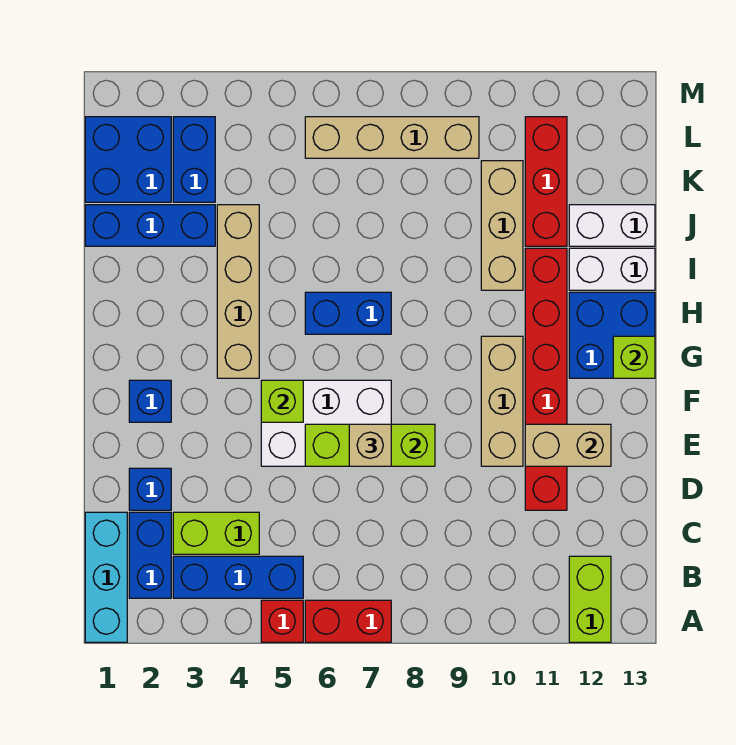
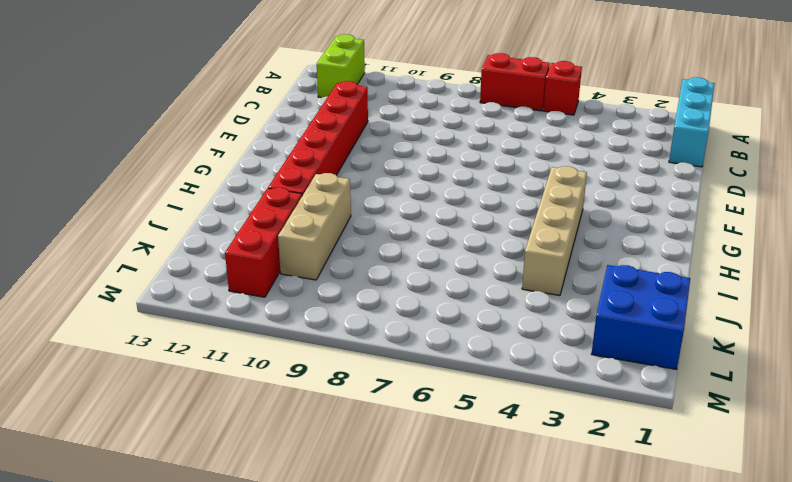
none -> blue brick B2:C2 level 1
none -> blue brick B3:B5 level 1
none -> lime brick C3:C4 level 1

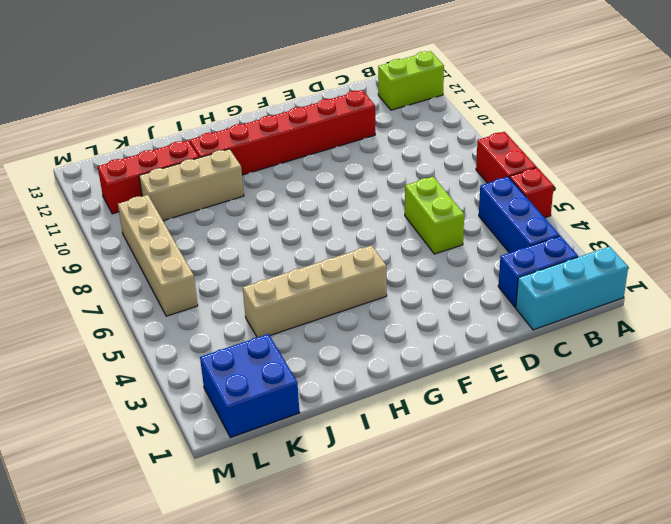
lime brick D5:D6 level 1 -> lime brick C3:C4 level 1
none -> blue brick D2 level 1
none -> white brick E5:F7 level 1
none -> tan brick E10:G10 level 1

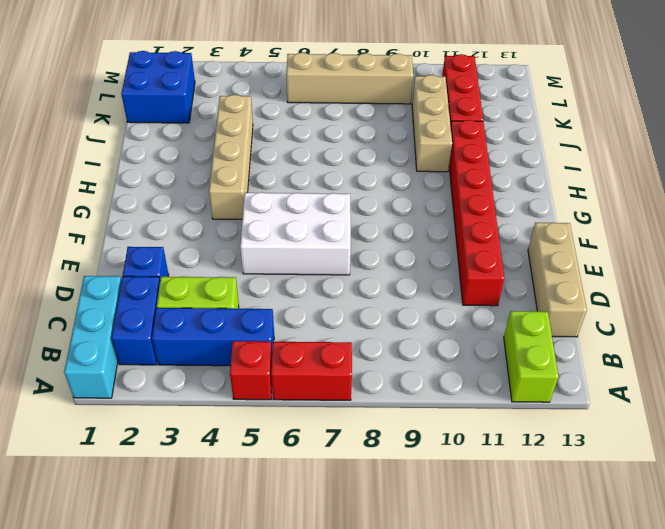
tan brick C13:E13 level 1 -> tan brick E10:G10 level 1
none -> blue brick F2 level 1
none -> blue brick G12:H13 level 1
none -> blue brick H6:H7 level 1

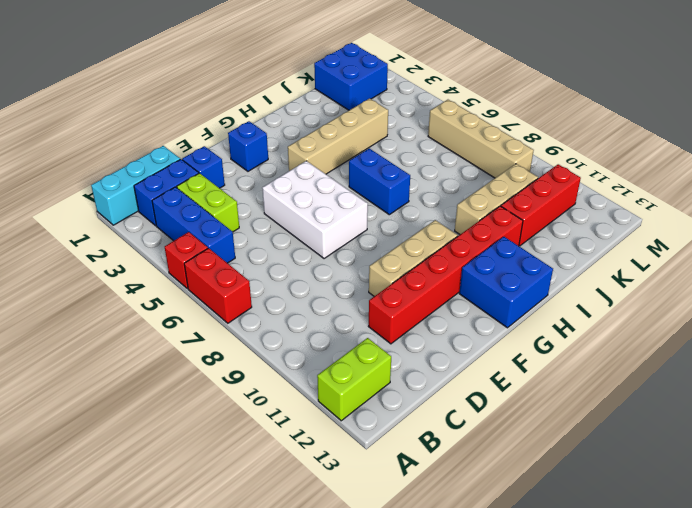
none -> white brick I12:I13 level 1
none -> blue brick J1:J3 level 1
none -> white brick J12:J13 level 1

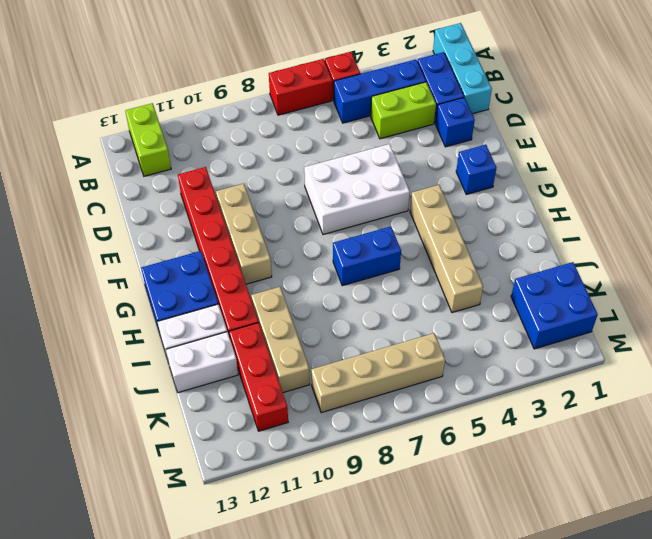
none -> blue brick J1:J3 level 1
none -> blue brick K3:L3 level 1
none -> lime brick E6:E8 level 2

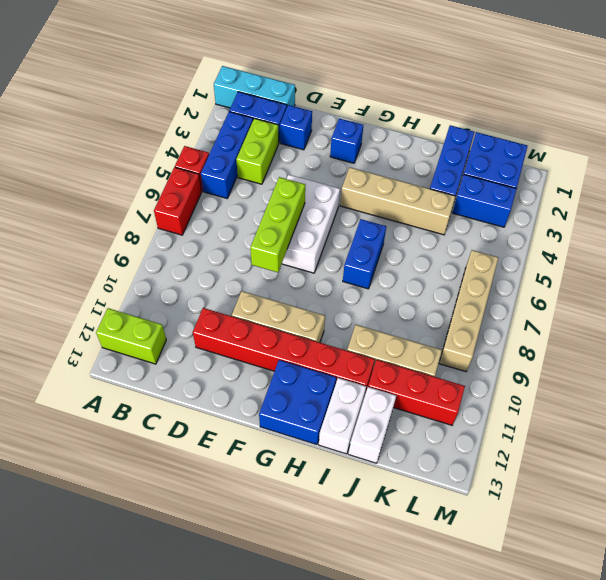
none -> tan brick E11:E12 level 2
none -> lime brick F5 level 2
none -> lime brick G13 level 2

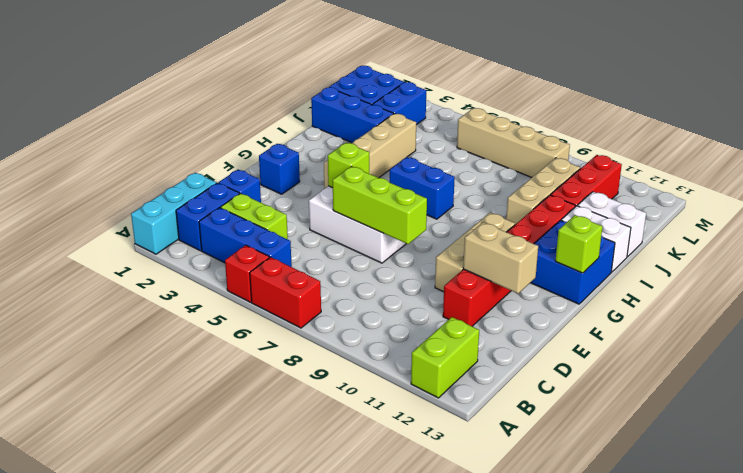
none -> tan brick E7 level 3

